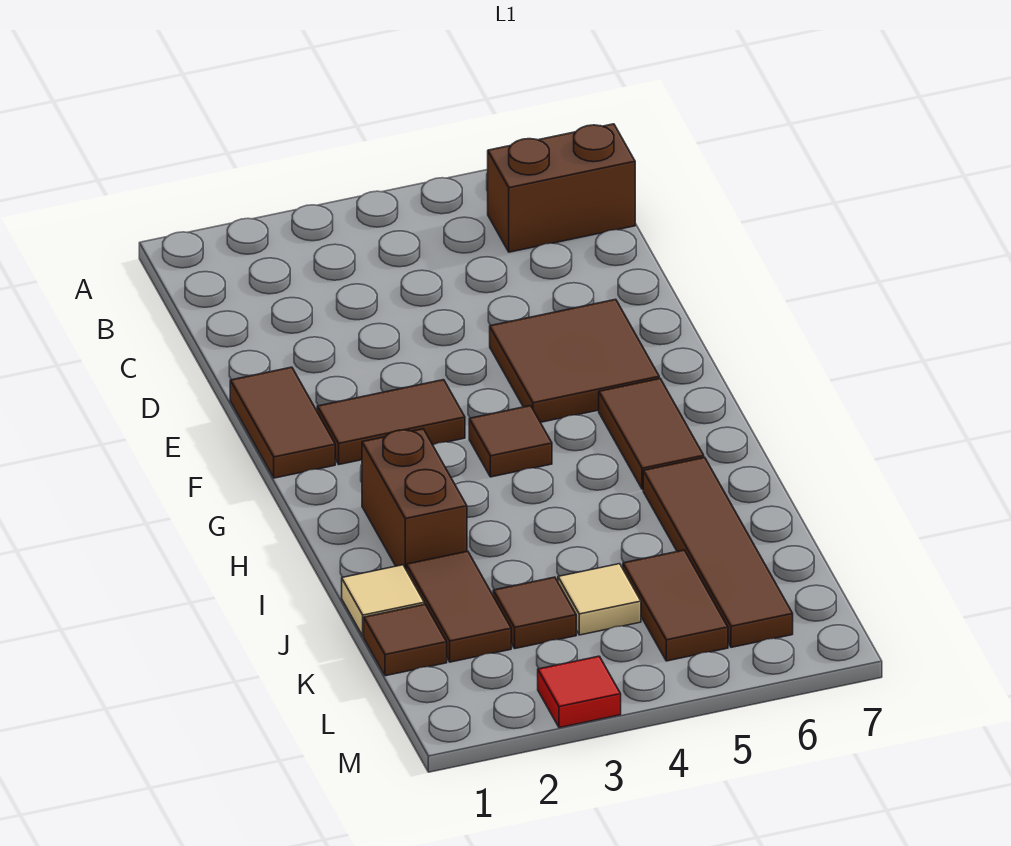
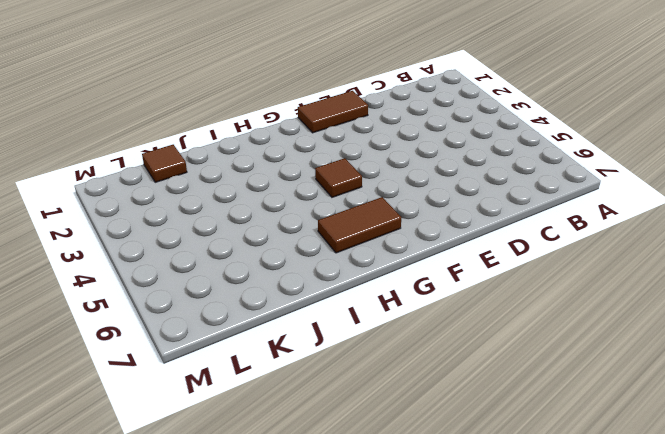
none -> brown brick B6:B7 level 1
none -> brown tile E5:F6 level 1
none -> brown tile F2:F3 level 1

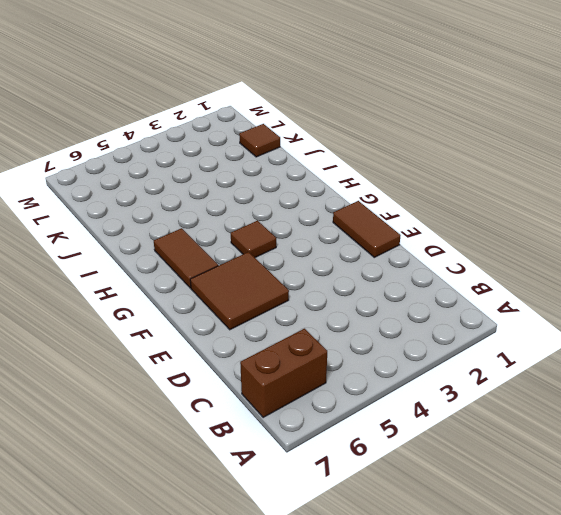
none -> brown tile F2:F3 level 1
none -> brown brick H2:I2 level 1
none -> brown tile I6:L6 level 1

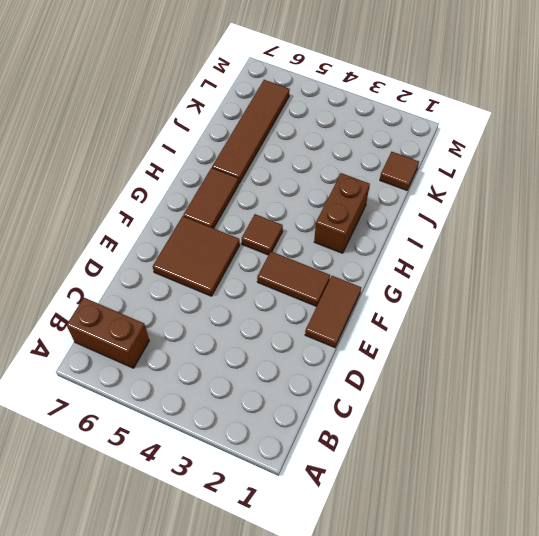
none -> tan tile J1 level 1
none -> brown tile J2:K2 level 1
none -> brown tile K3 level 1

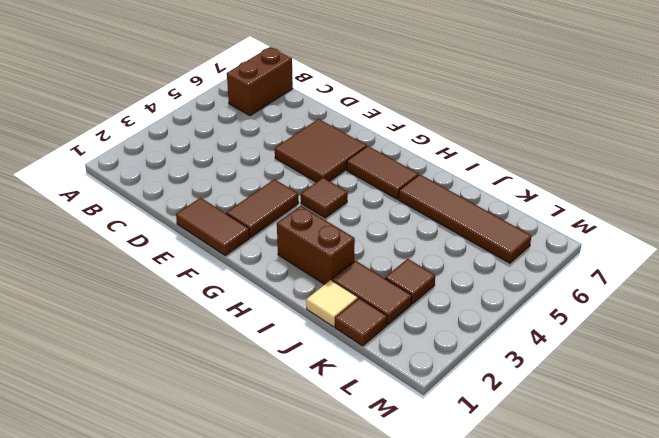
none -> tan tile K4 level 1
none -> brown tile K5:L5 level 1
none -> red tile M3 level 1

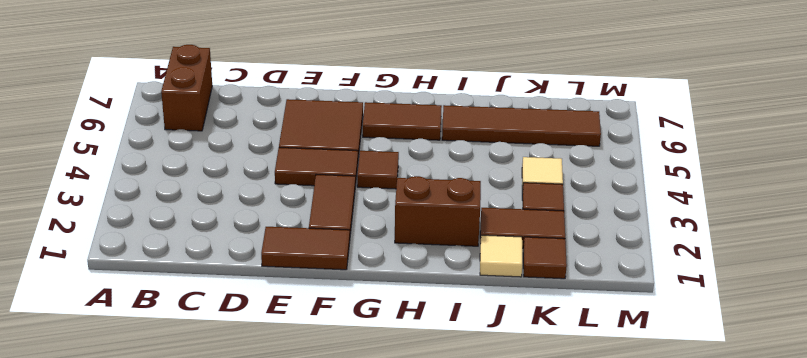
brown tile E4:F4 level 1 -> brown tile K5:L5 level 1
none -> red tile M3 level 1

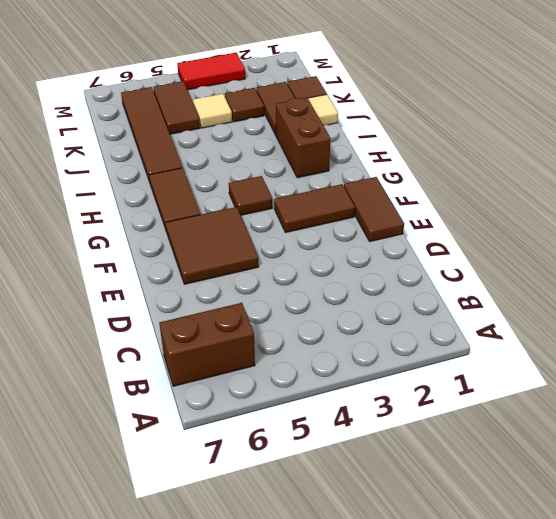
red tile M3:M4 level 1 -> red tile M3 level 1

